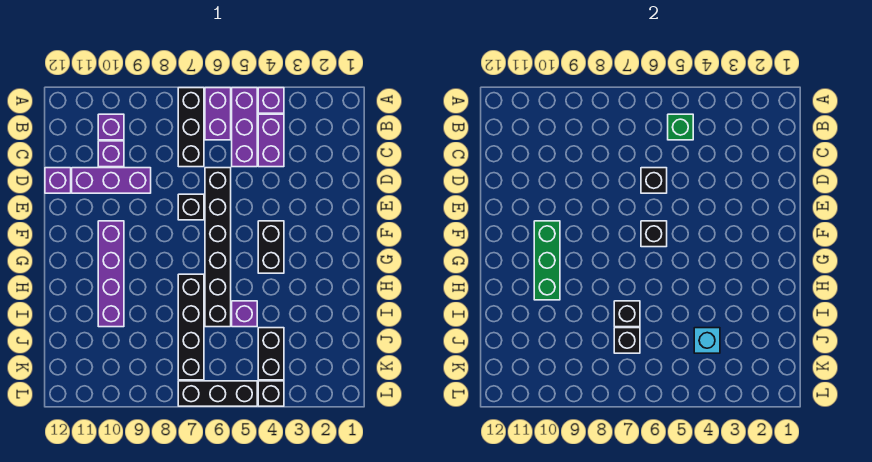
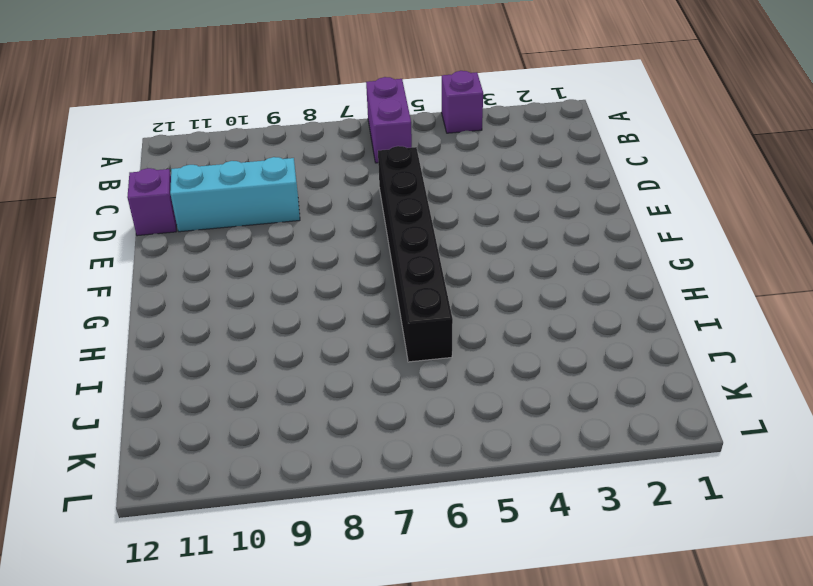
cyan brick D9:D11 level 1 -> purple brick D9:D11 level 1
none -> purple brick A5:C5 level 1
none -> black brick A7:C7 level 1
none -> purple brick B4:C4 level 1

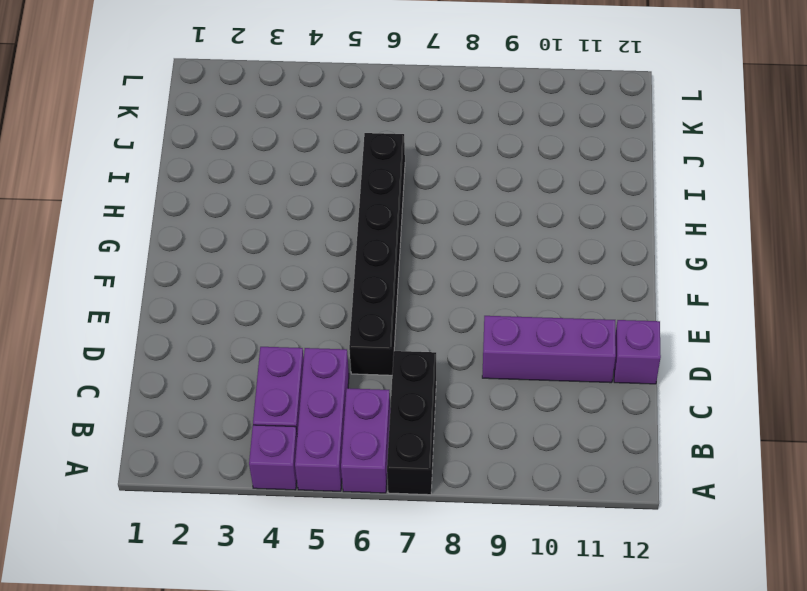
none -> purple brick B10 level 1
none -> purple brick C10 level 1
none -> black brick E7 level 1

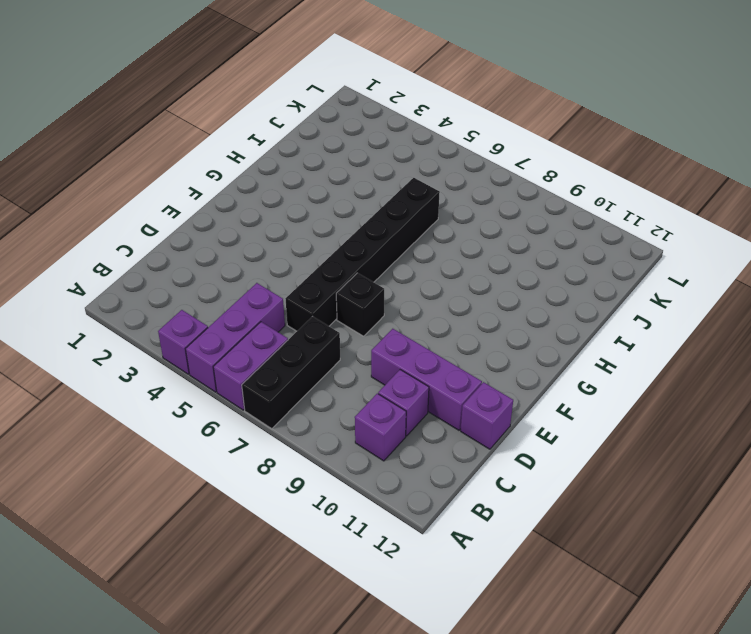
none -> purple brick B4:C4 level 1
none -> black brick F4:G4 level 1
none -> purple brick F10:I10 level 1

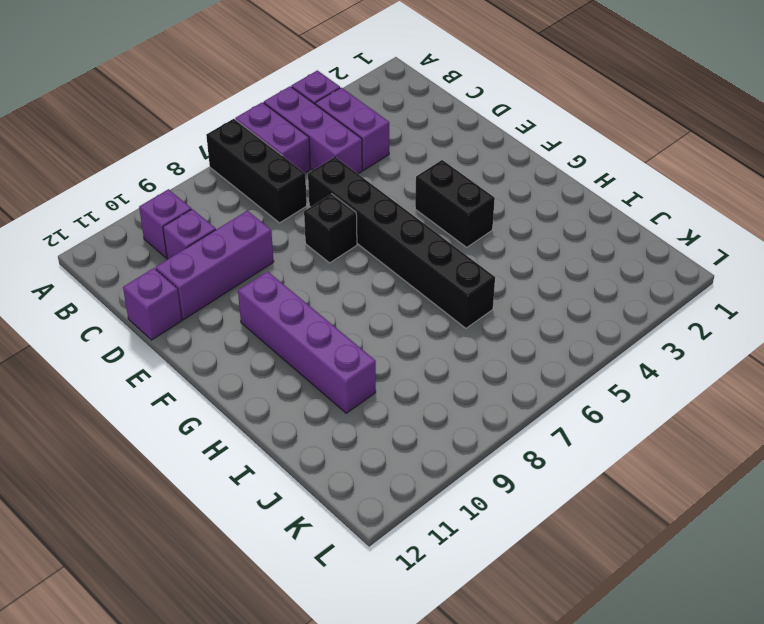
none -> black brick H7:K7 level 1
none -> purple brick I5 level 1
none -> black brick J4:K4 level 1

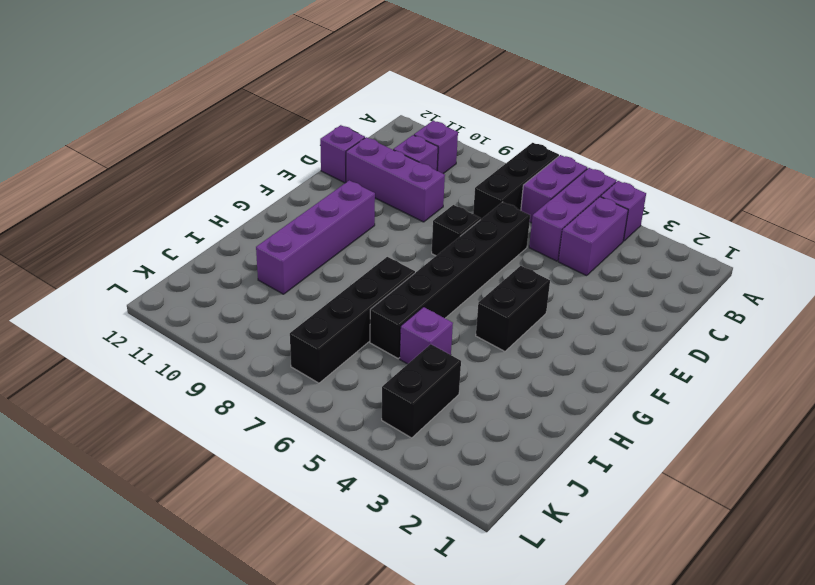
none -> black brick L4 level 1
none -> black brick L5:L7 level 1
none -> green brick B5 level 2

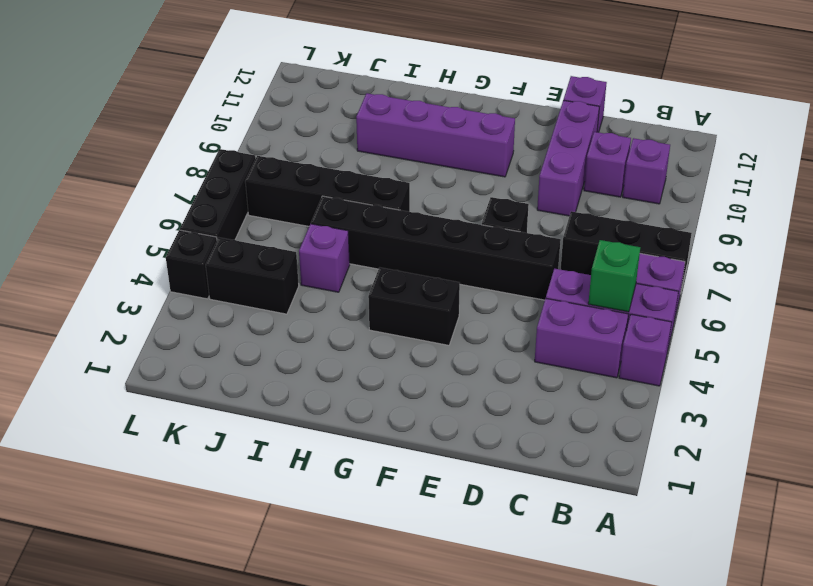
none -> black brick D6 level 2
none -> black brick F6 level 2
none -> green brick F10:H10 level 2

